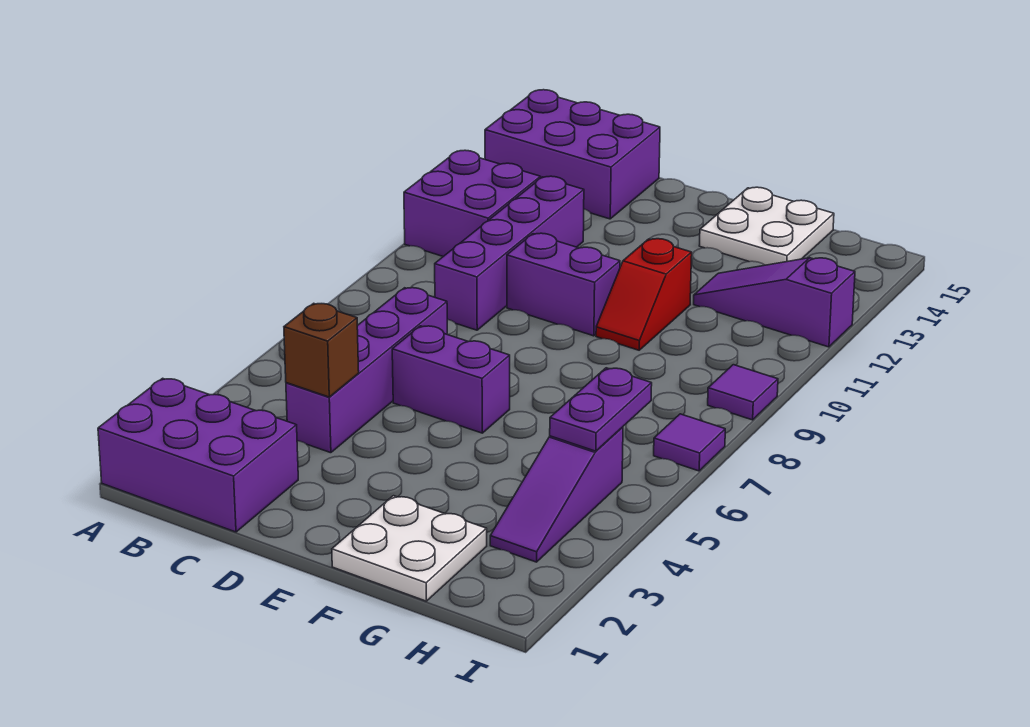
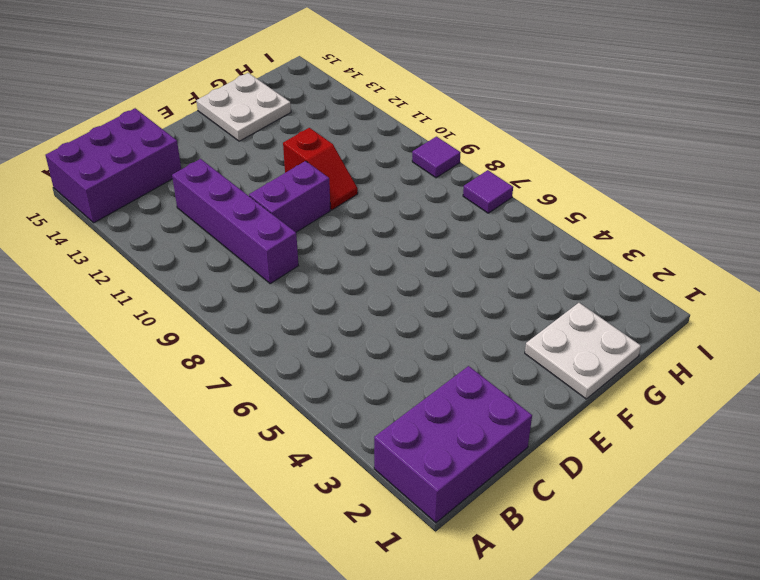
none -> purple brick A11:B12 level 1
none -> purple brick C4:C7 level 1
none -> purple brick D6:E6 level 1

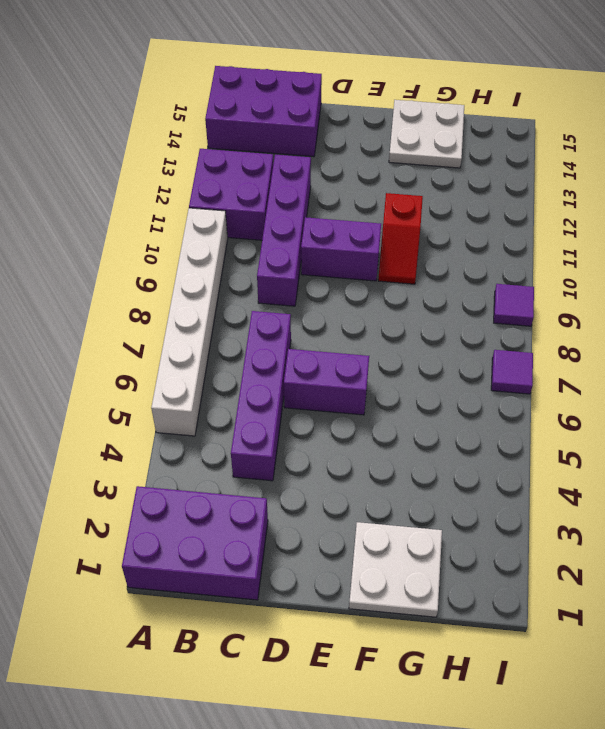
white brick A5:A10 level 1 -> none
none -> purple slope G12:I12 level 1 top I
none -> purple slope H3:H5 level 1 top 5
none -> brown brick C4 level 2

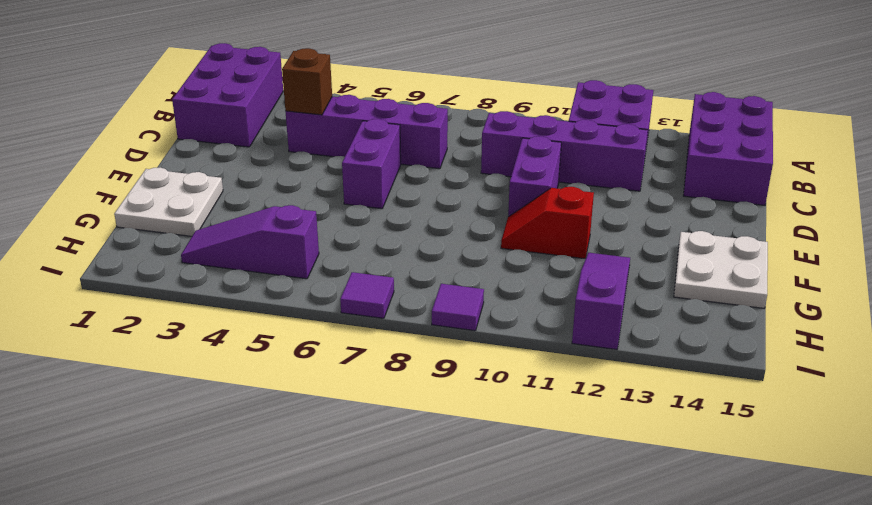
none -> purple plate H5:H6 level 2

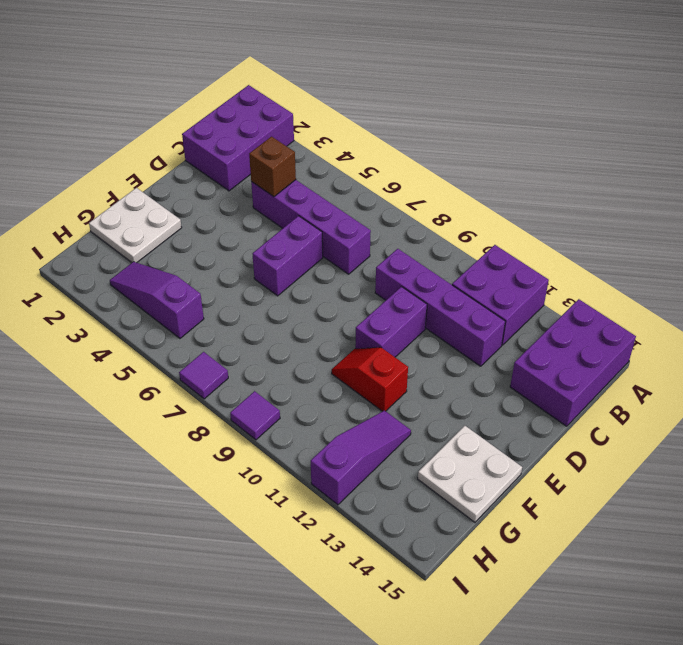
none -> purple plate H5:H6 level 2

